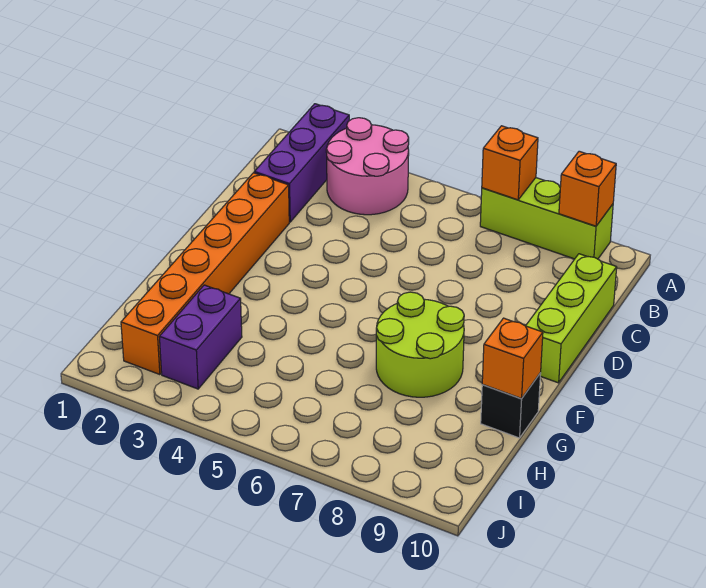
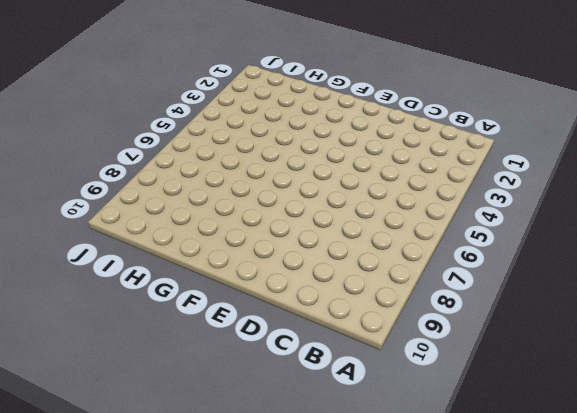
none -> purple brick A2:C2 level 1
none -> pink round brick A3:B4 level 1

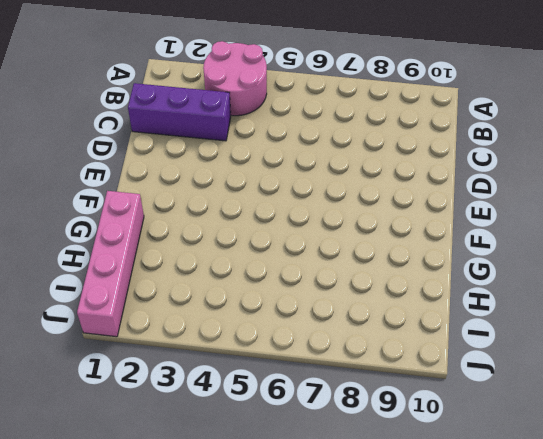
purple brick C1:C3 level 1 -> purple brick A2:C2 level 1
pink brick G1:J1 level 1 -> none
none -> lime brick A7:A9 level 1
none -> lime brick C10:E10 level 1

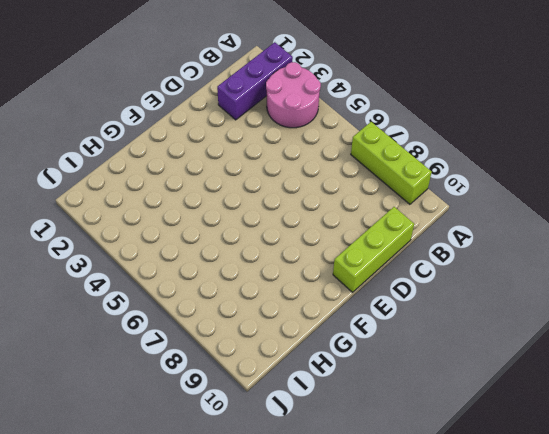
none -> orange brick D2:I2 level 1
none -> lime round brick F7:G8 level 1

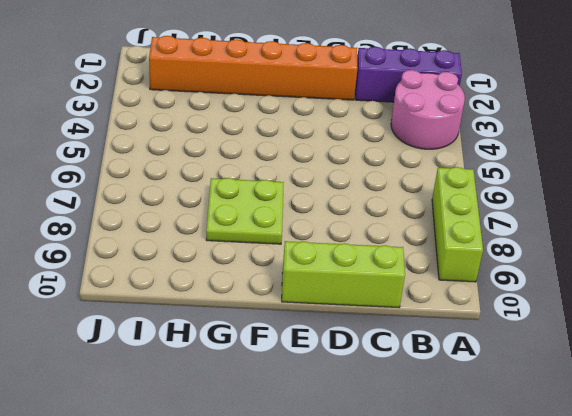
lime plate F7:G8 level 1 -> lime round brick F7:G8 level 1
none -> black brick G10 level 1
none -> purple brick H3:I3 level 1

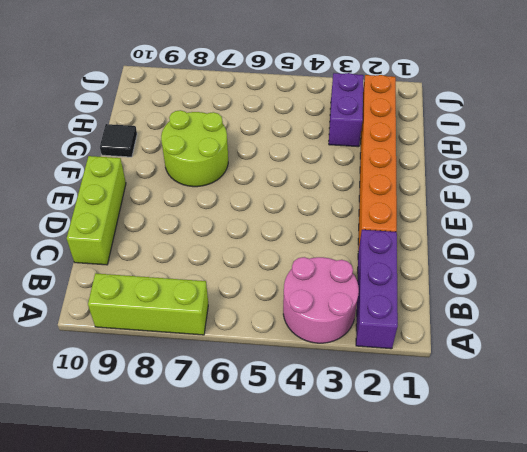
black tile G10 level 1 -> black brick G10 level 1
none -> orange brick A7 level 2
none -> orange brick A9 level 2

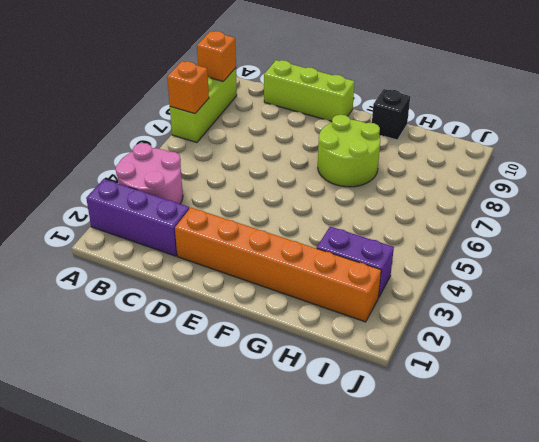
none -> orange brick G10 level 2

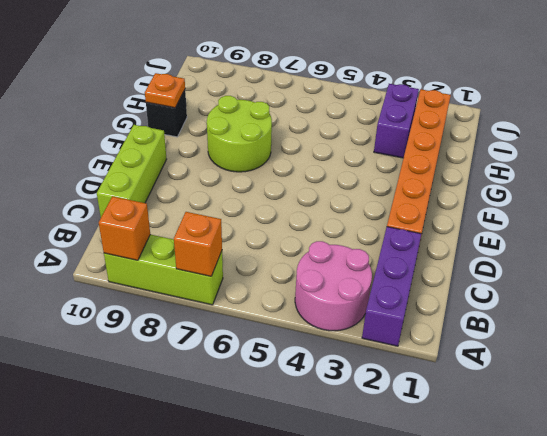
orange plate G10 level 2 -> orange brick G10 level 2

